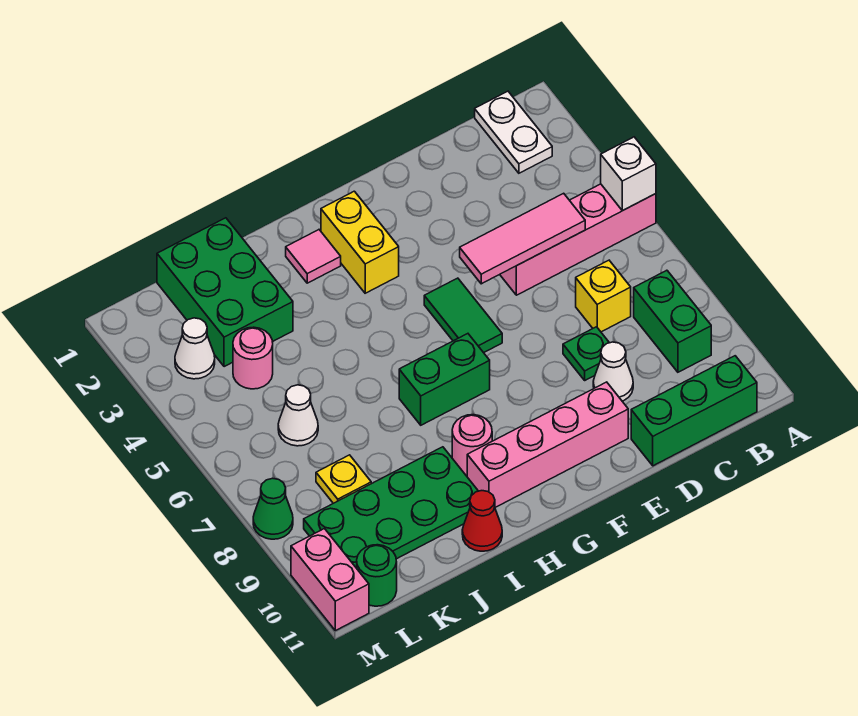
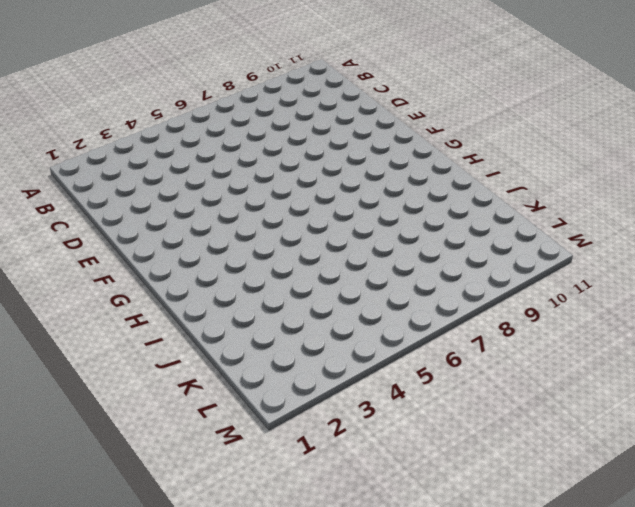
none -> pink brick A5:D5 level 1
none -> white plate B1:B2 level 1
none -> green brick B8:B9 level 1

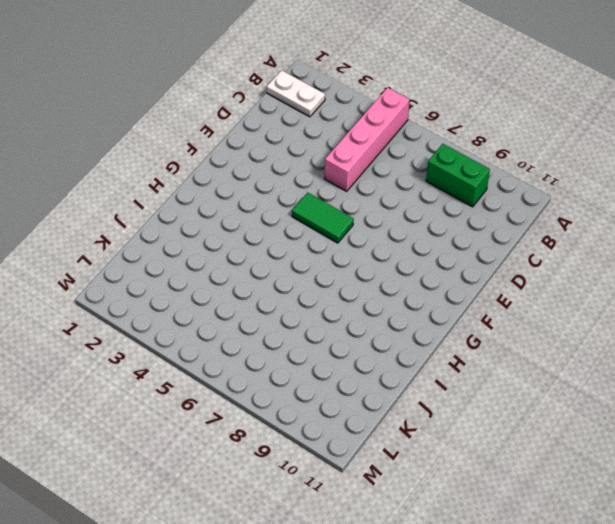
none -> green brick B11:D11 level 1
none -> yellow brick C7 level 1
none -> green plate D8 level 1

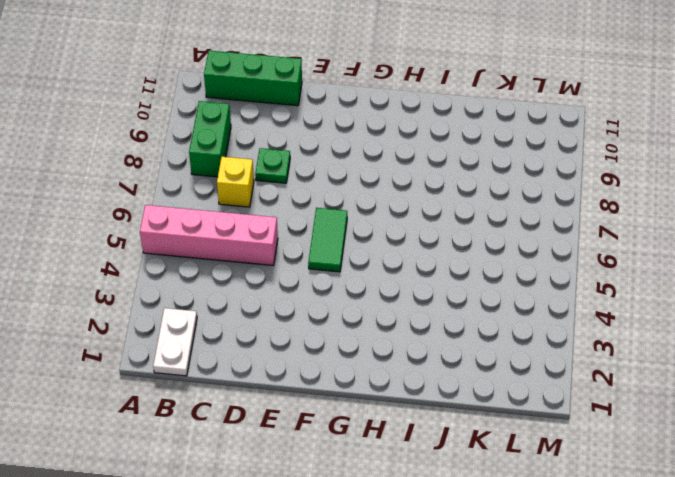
none -> white cone D9 level 1
none -> pink brick E10:H10 level 1
none -> yellow brick G2:G3 level 1

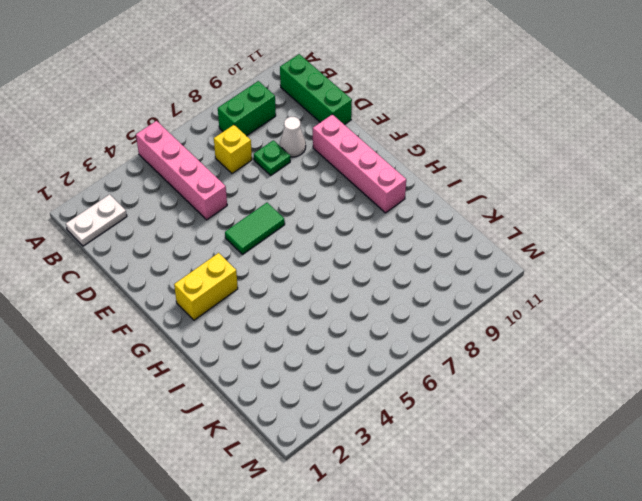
none -> green brick G7:H7 level 1
none -> pink tile H2 level 1
none -> pink round brick H9 level 1

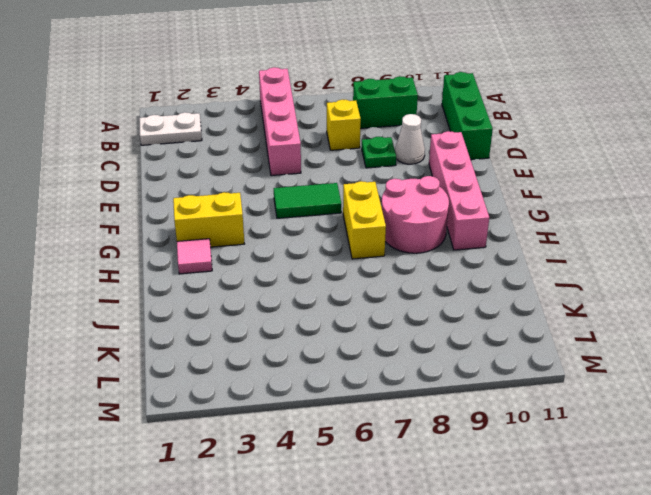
yellow brick G7:H7 level 1 -> green brick G7:H7 level 1
pink round brick G8:H9 level 1 -> pink round brick H9 level 1
none -> green plate I9:L10 level 1
none -> red cone I11 level 1
none -> green brick J1:K3 level 1

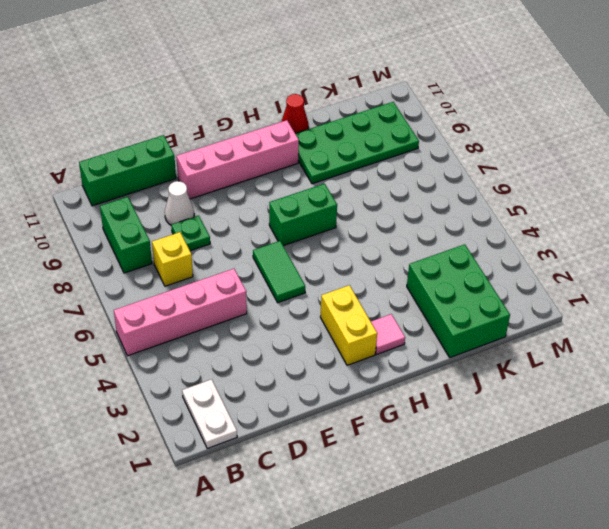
none -> pink round brick H9 level 1
none -> pink round brick K4 level 1
none -> white cone K6 level 1

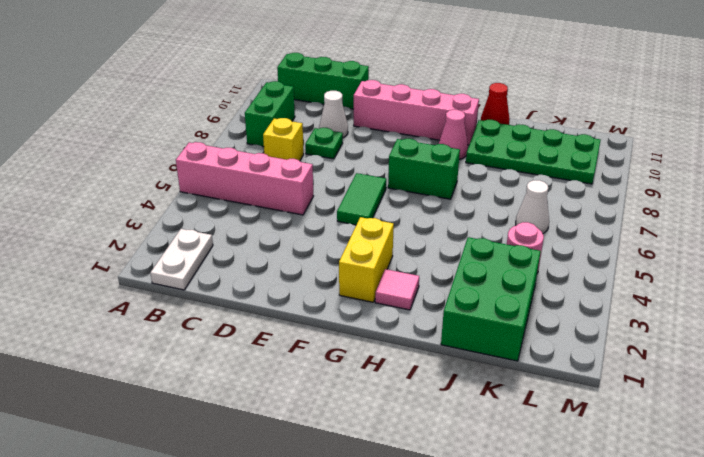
pink cone H9 level 1 -> pink round brick H9 level 1
none -> yellow plate K8 level 1
none -> white cone L3 level 1
none -> green round brick L11 level 1

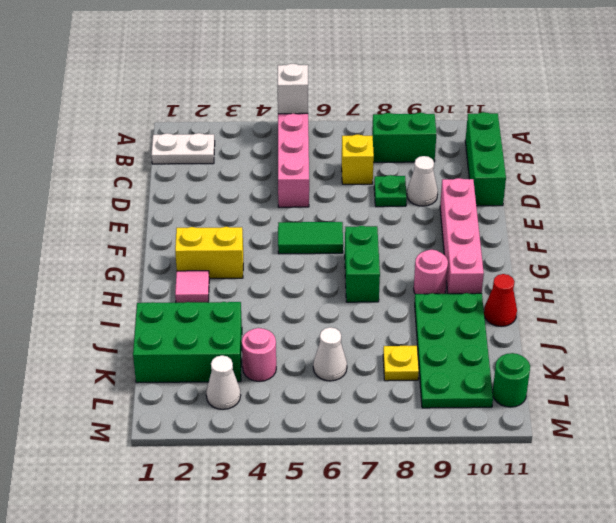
none -> green cone M8 level 1
none -> pink brick M10:M11 level 1
none -> pink tile C5:E5 level 2

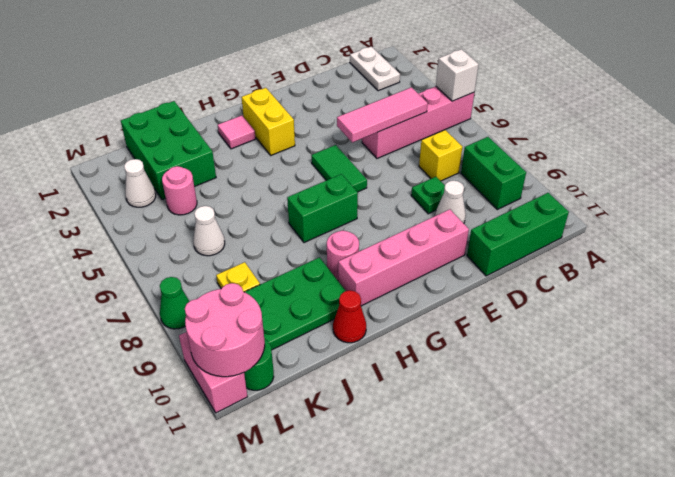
pink round brick L10:M11 level 2 -> none

